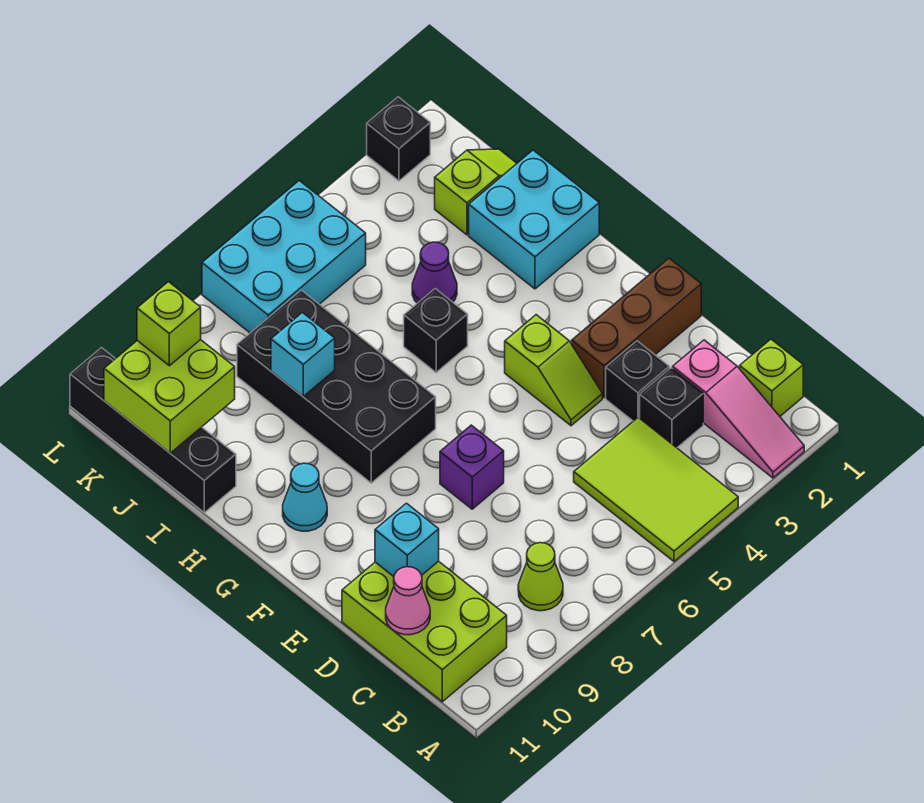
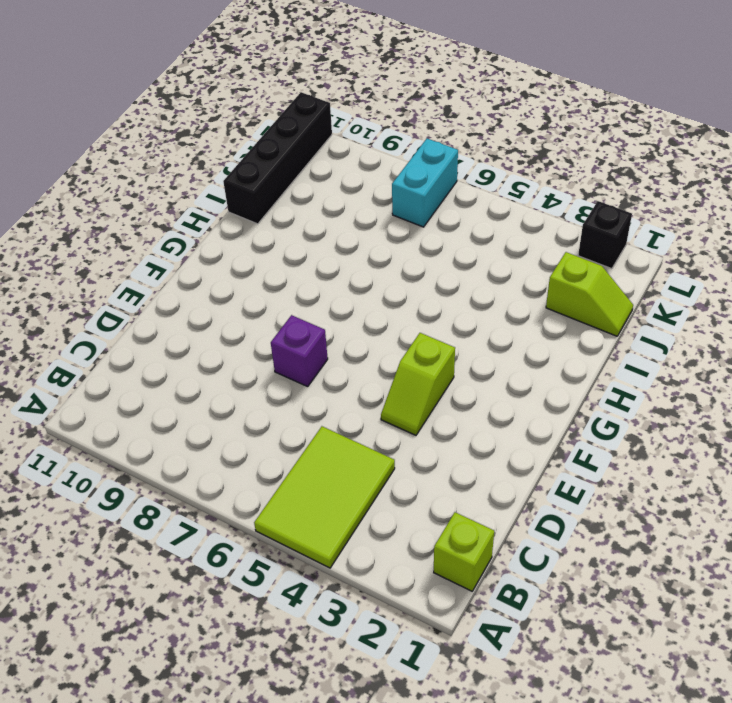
cyan brick K7:L7 level 1 -> cyan brick K5:L7 level 1
none -> pink slope A2:C2 level 1 top C
none -> lime cone B8 level 1
none -> lime brick B10:D11 level 1

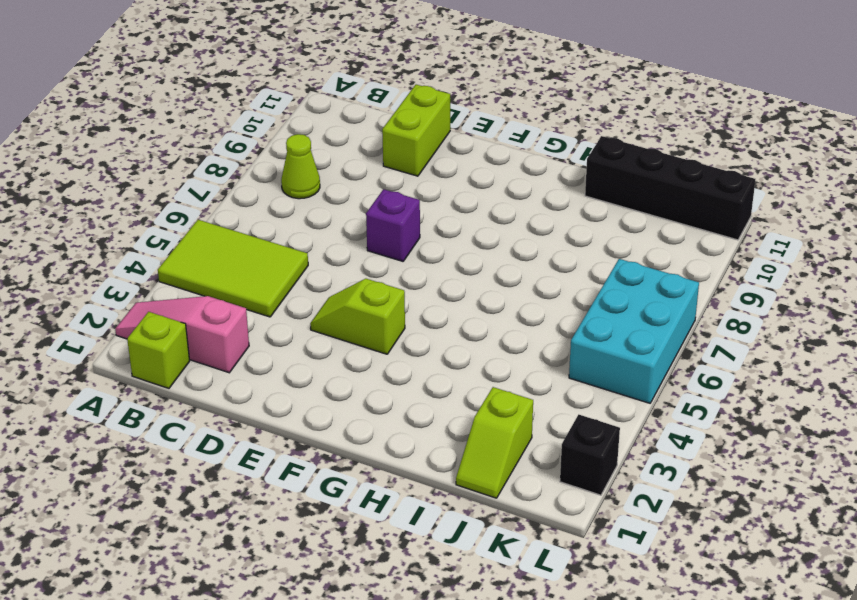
lime brick D10:D11 level 1 -> lime brick B10:D11 level 1
none -> black brick C3 level 1
none -> black brick D3 level 1
none -> brown brick E1:E3 level 1

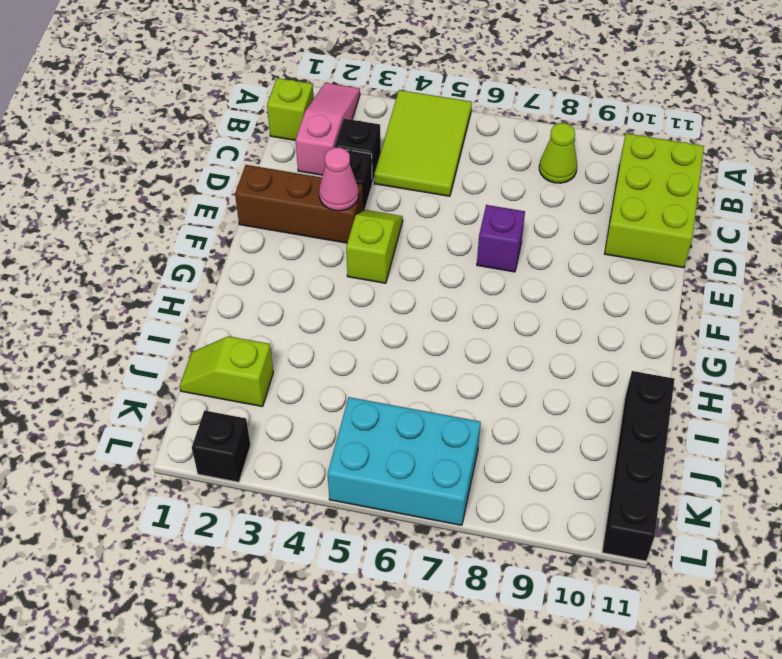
pink cone E3 level 2 -> pink cone C11 level 2
none -> black brick G7:J8 level 1
none -> cyan cone G10 level 1
none -> cyan brick H1:I2 level 1

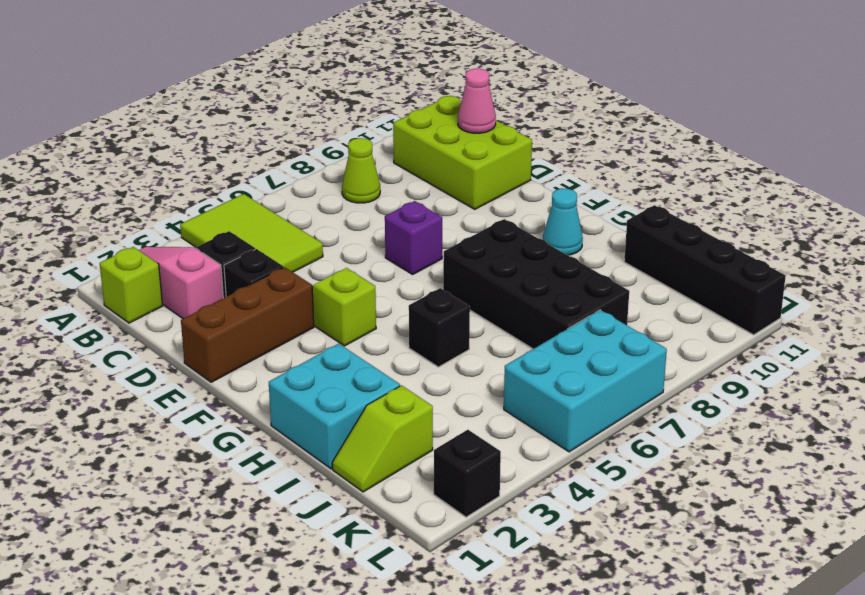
none -> purple cone I4 level 1
none -> cyan brick D10 level 2
none -> cyan brick I8 level 2

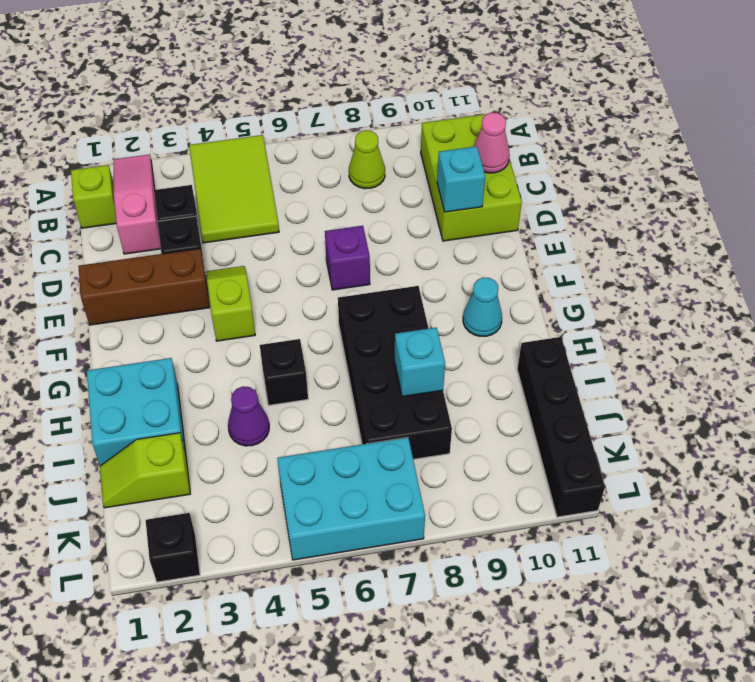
none -> lime brick J10:K11 level 2
none -> lime brick K10 level 3

